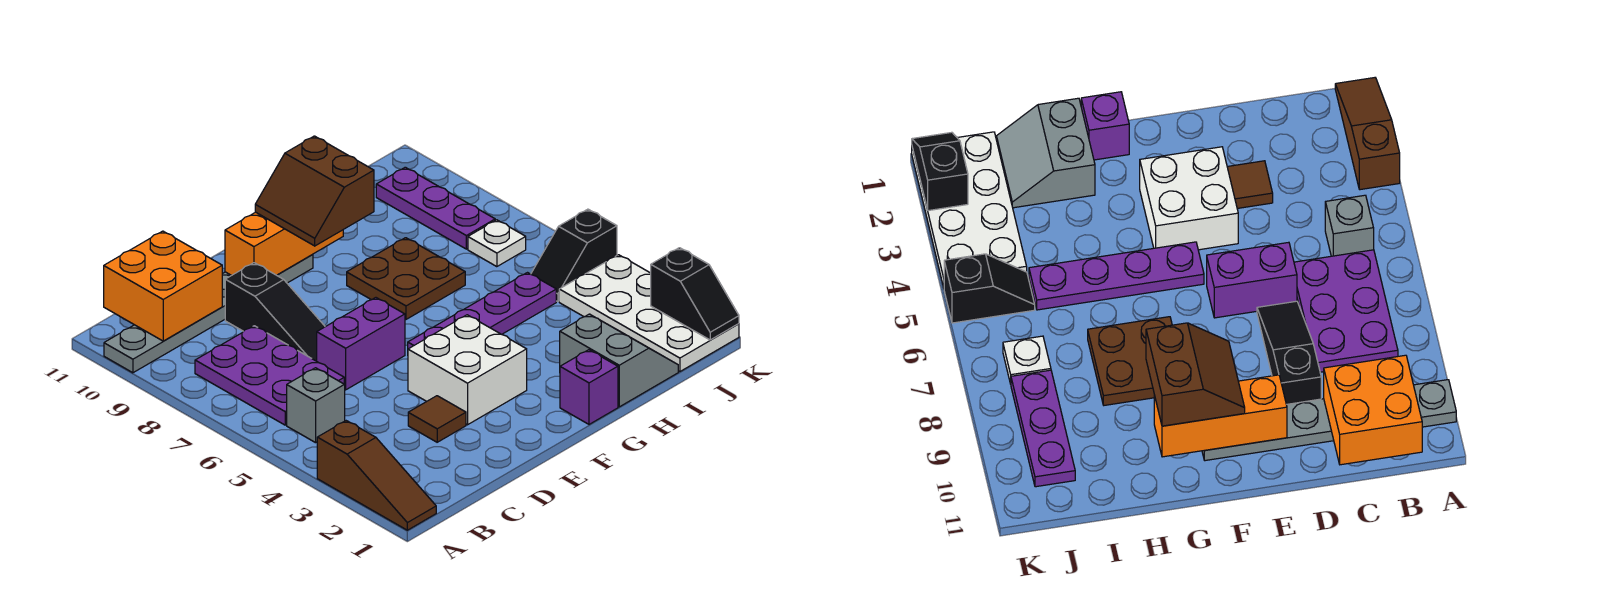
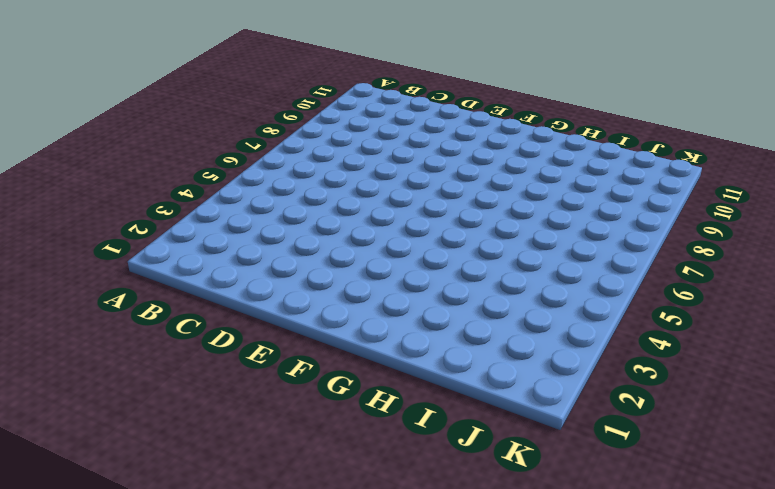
none -> brown slope A1:A3 level 1 top 3
none -> grey plate A10:F10 level 1
none -> grey brick B5 level 1

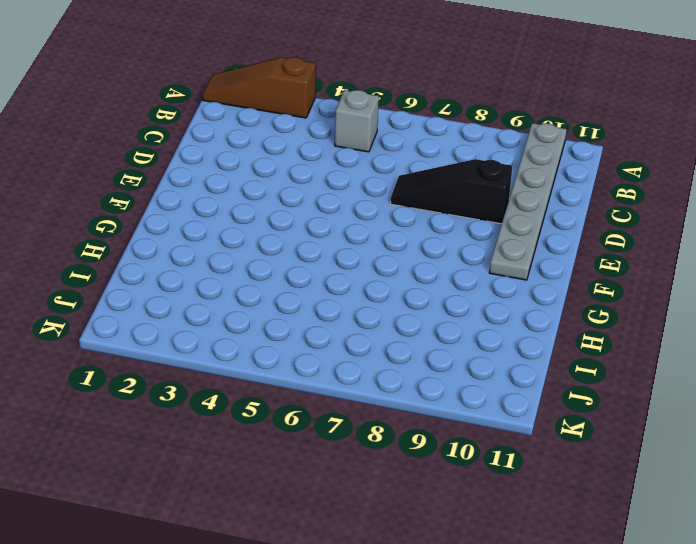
none -> purple plate B6:C8 level 1
none -> brown tile D3 level 1
none -> purple brick D6:E6 level 1

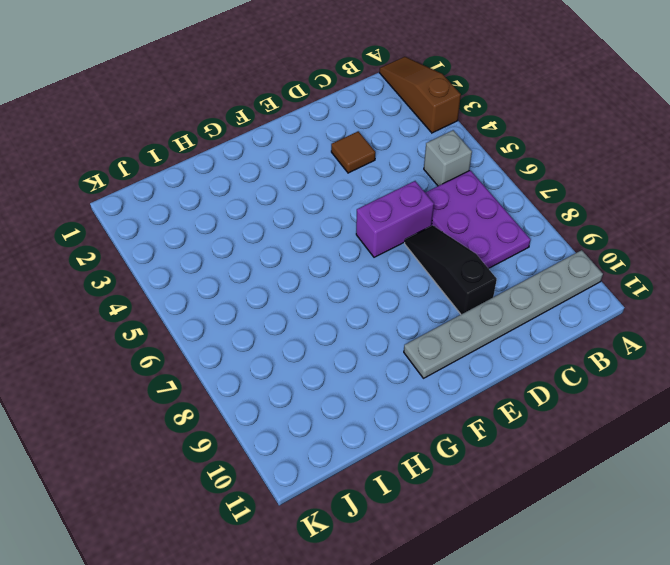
none -> white brick E3:F4 level 1
none -> purple plate F5:I5 level 1
none -> purple brick G1 level 1

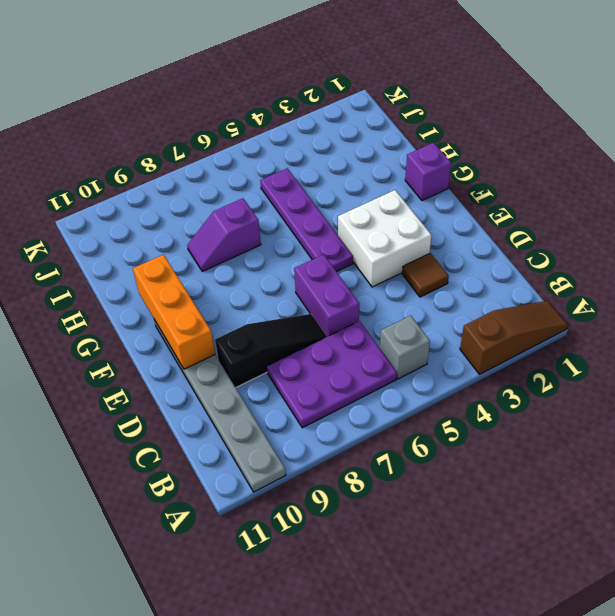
purple slope H7:H8 level 1 top 7 -> brown plate G7:H8 level 1
none -> grey slope H1:I2 level 1 top H
none -> white plate J1:K4 level 1
none -> black slope J5:K5 level 1 top K

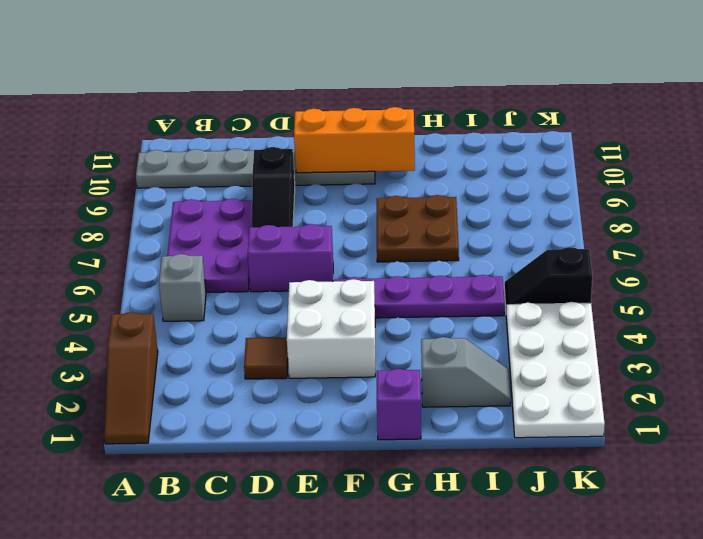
grey slope H2:I2 level 1 top H -> grey slope H1:I2 level 1 top H
none -> white plate J7 level 1
none -> purple plate J8:J10 level 1
none -> orange brick B10:C11 level 2

